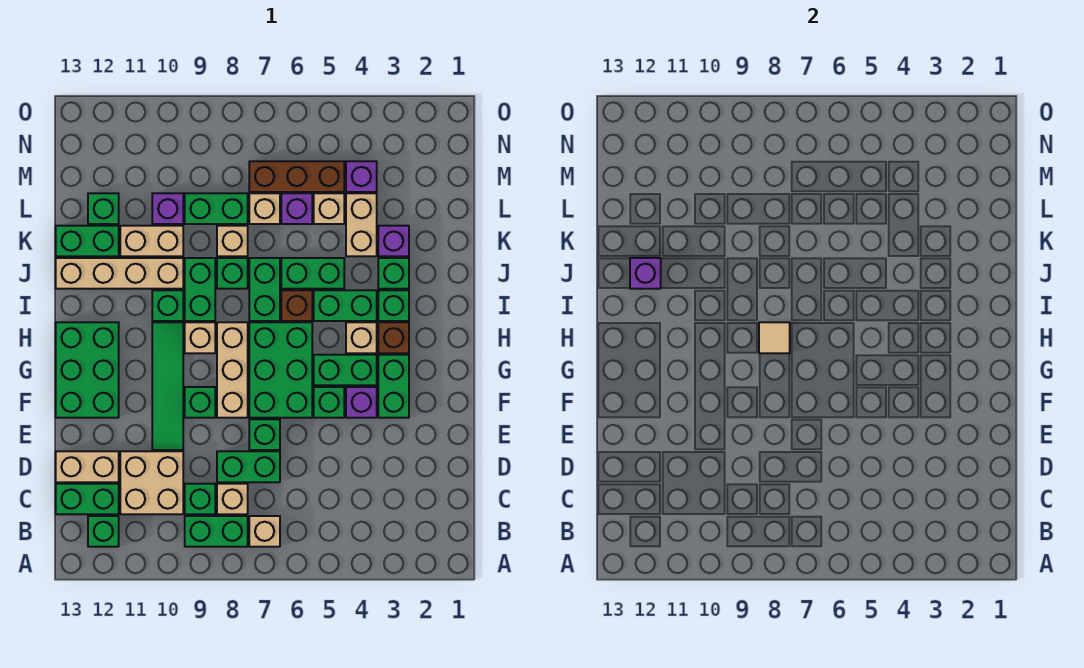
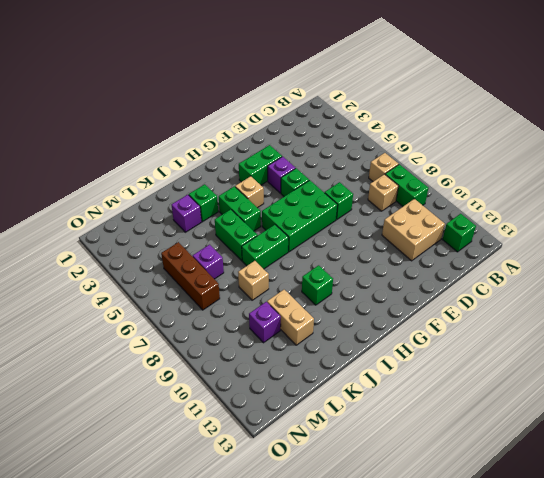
none -> green brick C9 level 1
none -> green brick C12:C13 level 1
none -> green brick D7:D8 level 1
none -> tan brick D12:D13 level 1

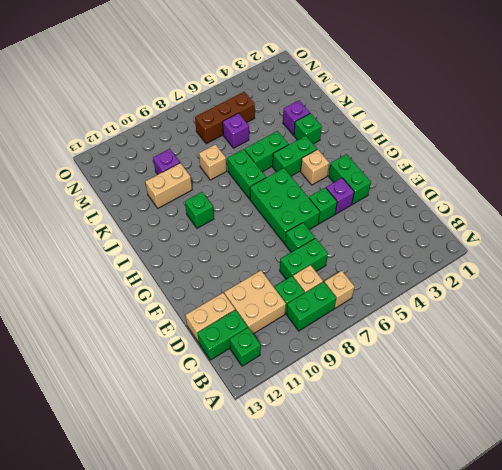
none -> green tile E10:H10 level 1
none -> tan brick F8:H8 level 1
none -> green brick F9 level 1
none -> green brick F12:H13 level 1

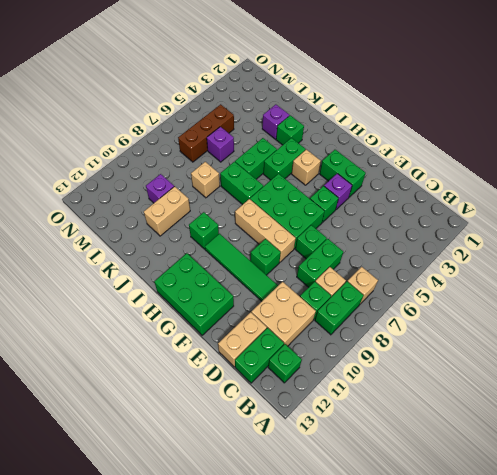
none -> green brick G4:G5 level 1
none -> brown brick H3 level 1
none -> tan brick H9 level 1
none -> green brick I3 level 1

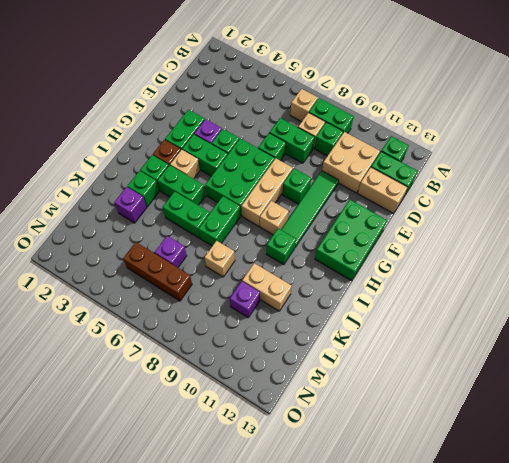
none -> brown brick I6 level 1
none -> green brick I9:J9 level 1
none -> green brick J8 level 1
none -> tan brick J10:J13 level 1

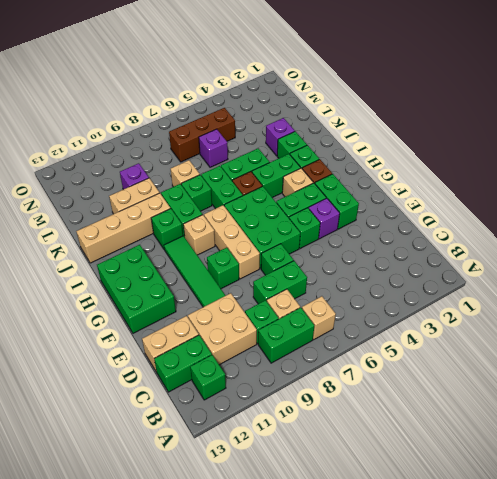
none -> tan brick K4:L4 level 1
none -> green brick K12:K13 level 1
none -> tan brick L5 level 1
none -> tan brick L7 level 1

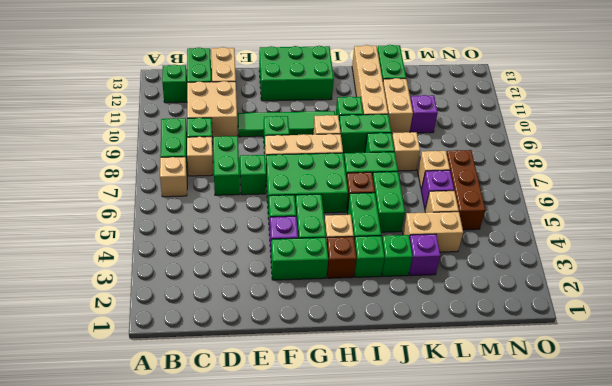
none -> green brick L8:L9 level 1
none -> green brick L12 level 1
none -> purple brick M4 level 1
none -> tan tile H8 level 2

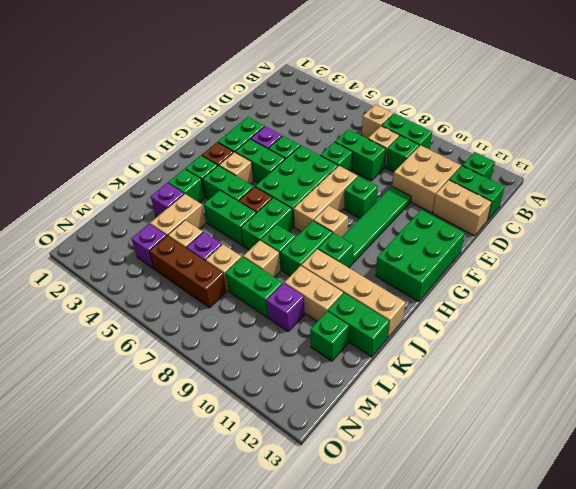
none -> tan tile H8 level 2
none -> purple brick J12 level 2

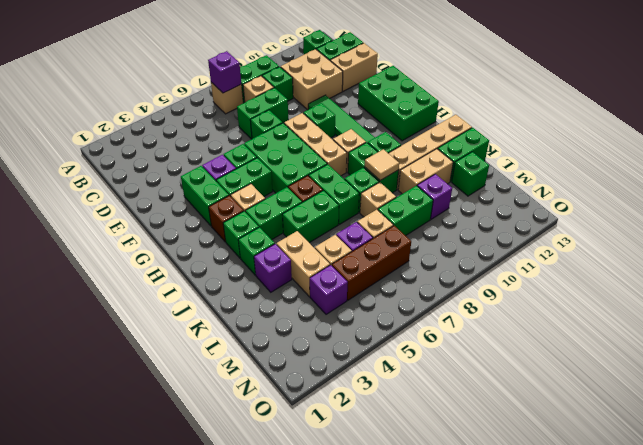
purple brick B7 level 2 -> purple brick J12 level 2
tan tile J9 level 2 -> tan tile H8 level 2

